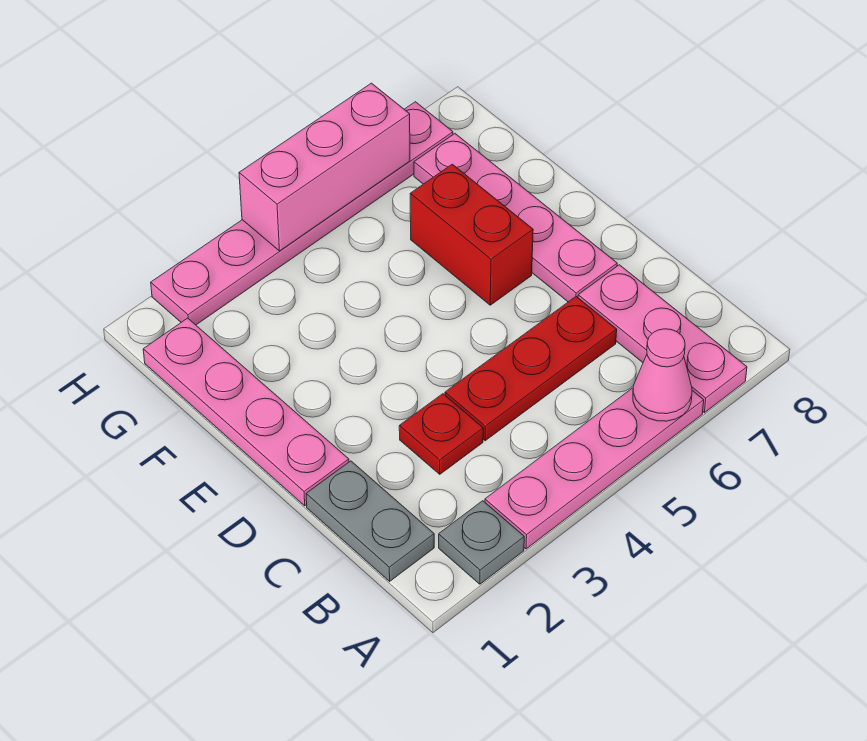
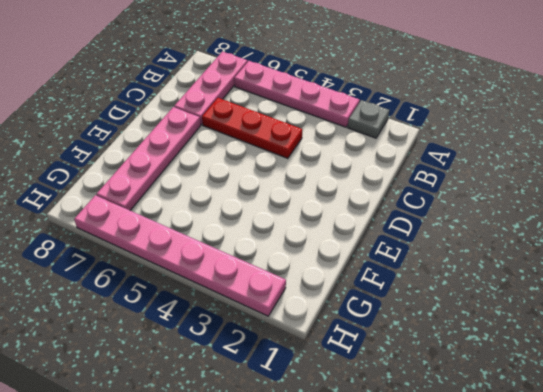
none -> grey plate B1:C1 level 1
none -> red plate C3 level 1
none -> pink plate D1:G1 level 1

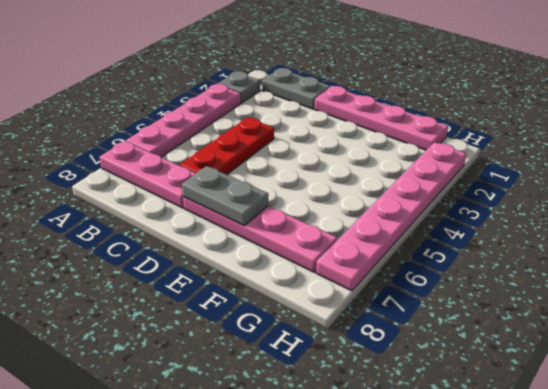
grey plate D7:E7 level 2 -> none
none -> red plate C3 level 1
none -> red brick E6:F6 level 1
none -> pink cone A6 level 2

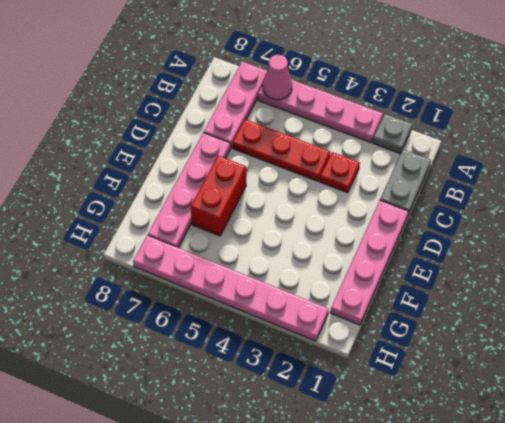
none -> pink brick H4:H6 level 2

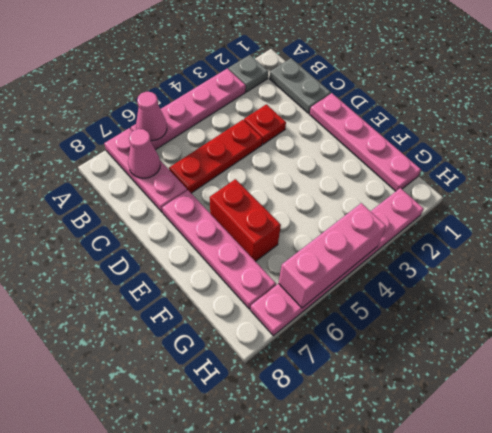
pink cone B7 level 2 -> none

